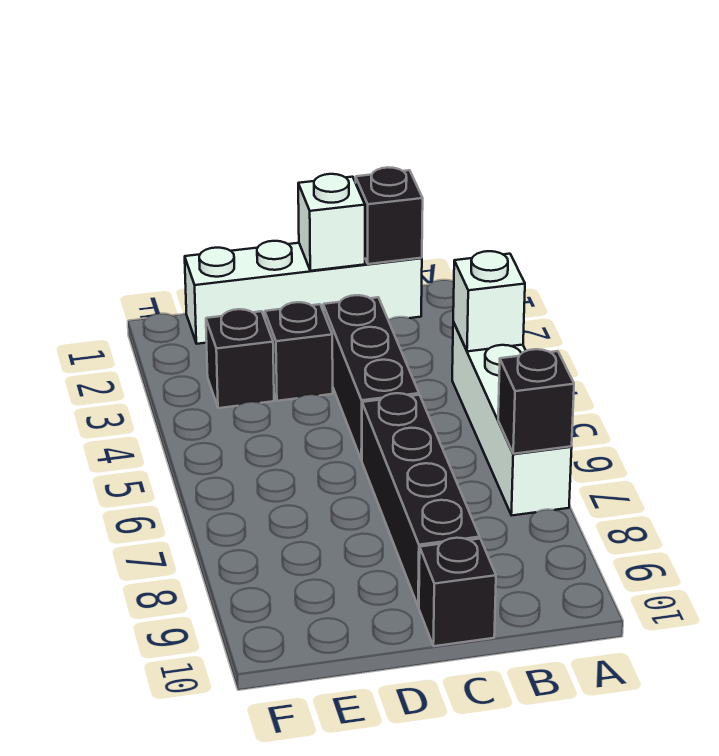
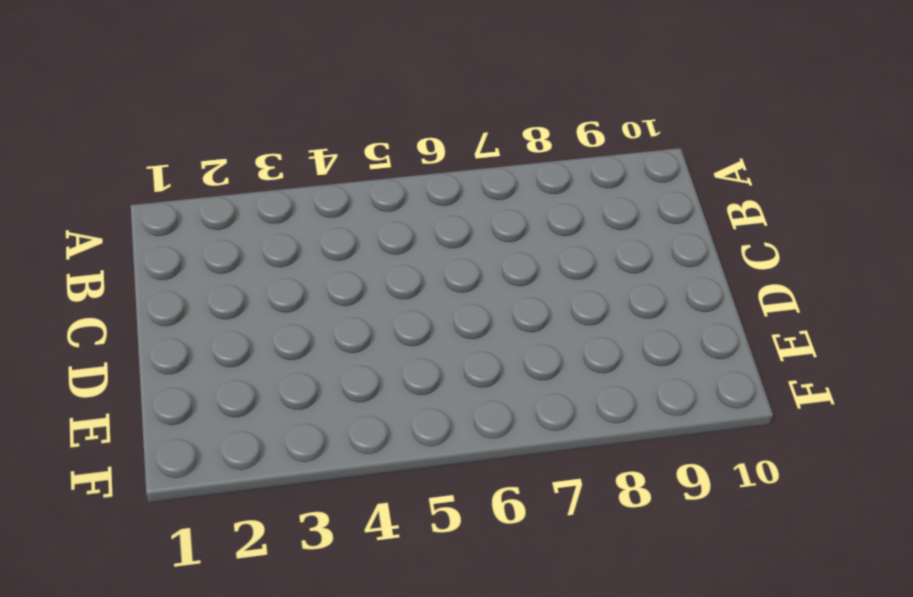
none -> white brick A4:A7 level 1
none -> white brick B1:E1 level 1

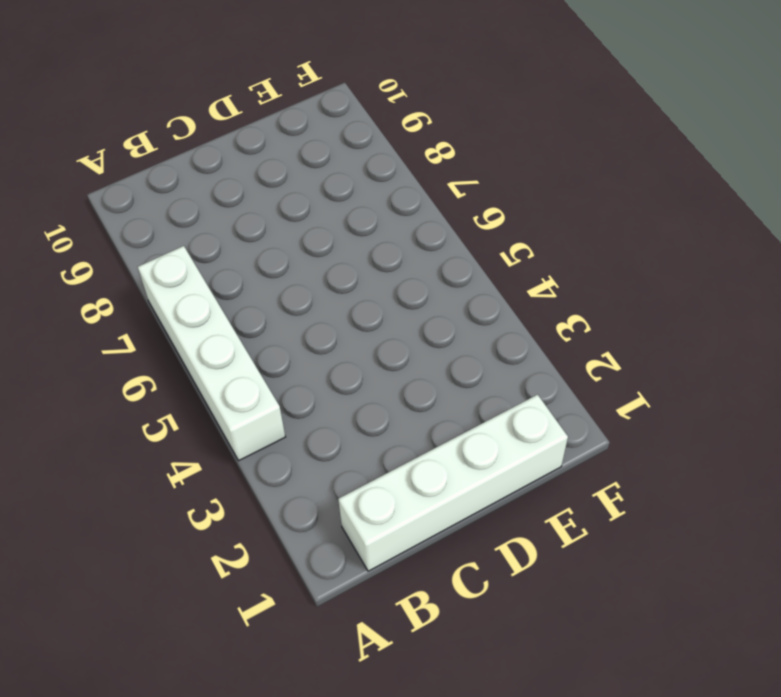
none -> black brick C3:C5 level 1
none -> black brick C6:C9 level 1

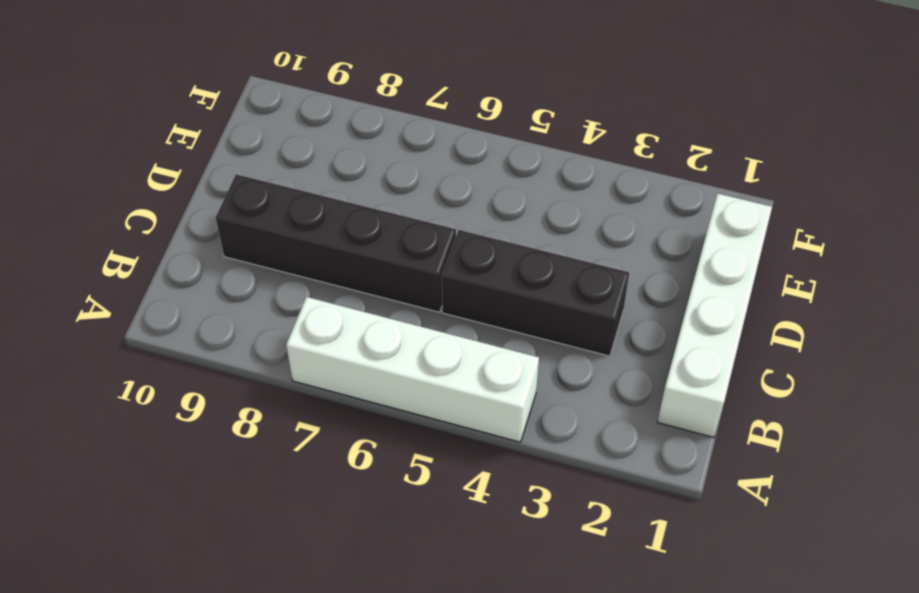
none -> black brick C10 level 1
none -> black brick D3 level 1

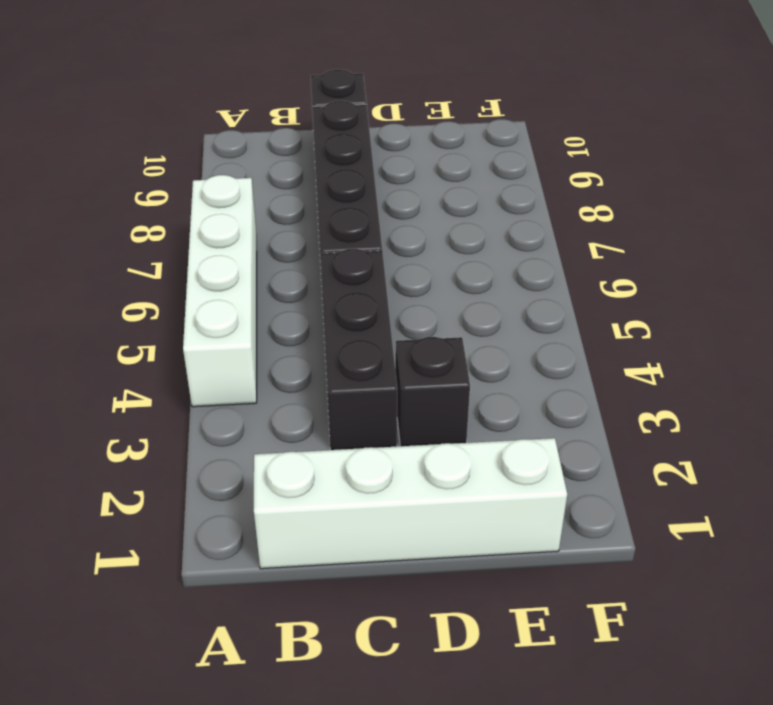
none -> black brick E3 level 1
none -> white brick A4 level 2

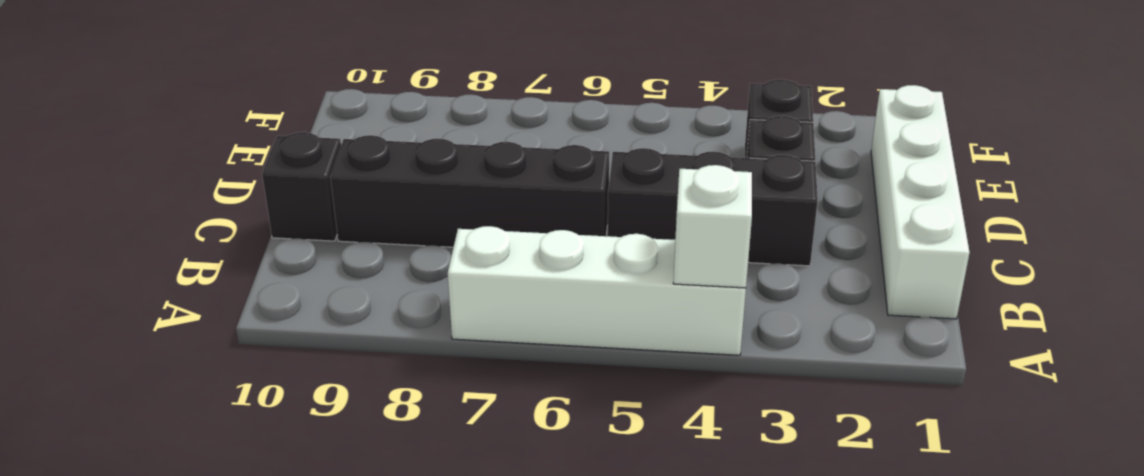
none -> black brick A7 level 2
none -> black brick B1 level 2

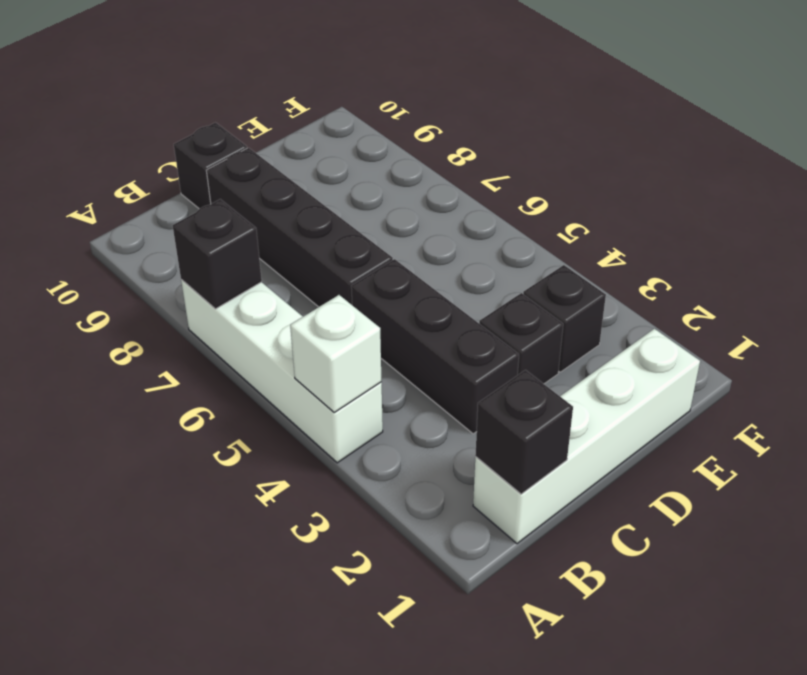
none -> white brick C1 level 2

